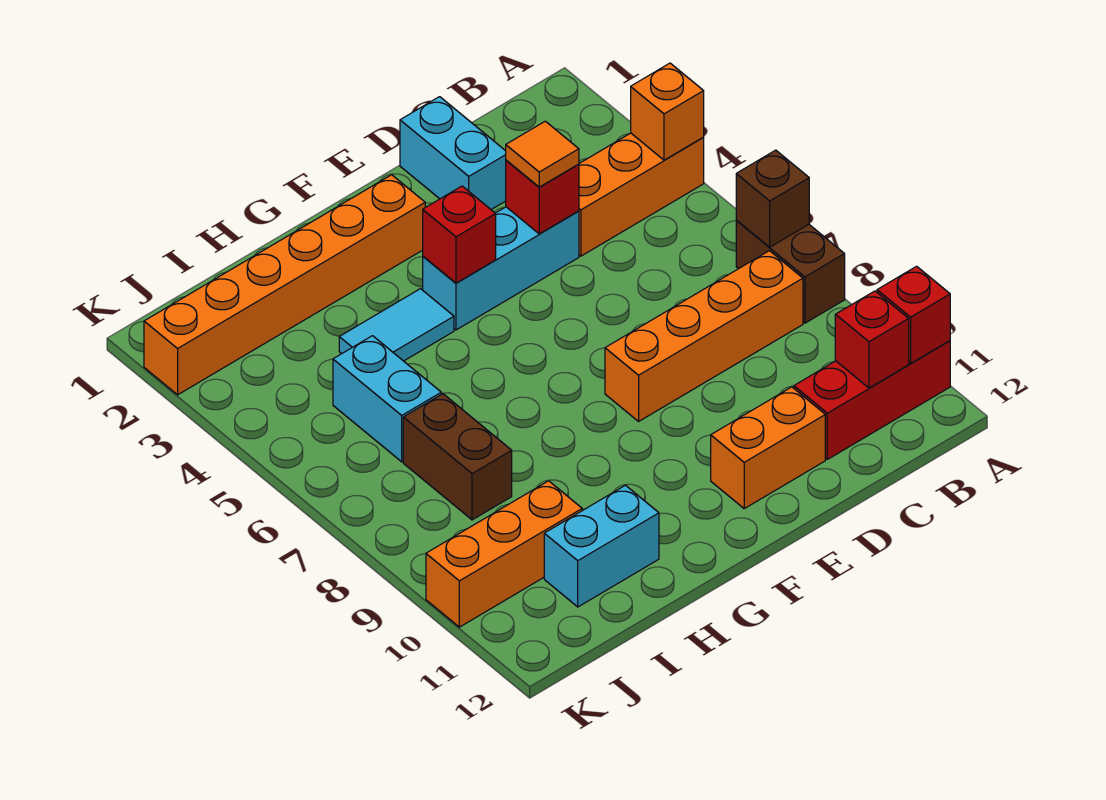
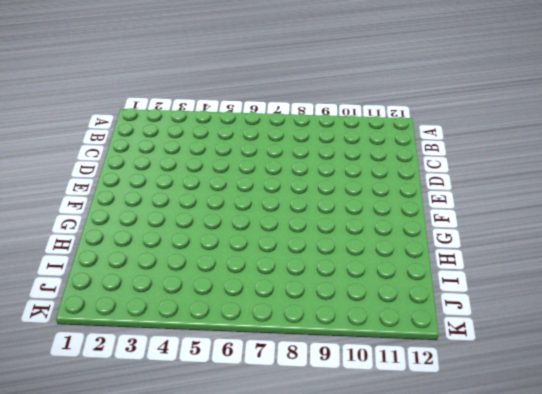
none -> orange brick A4:C4 level 1
none -> brown brick A7:A8 level 1
none -> red brick A11:C11 level 1

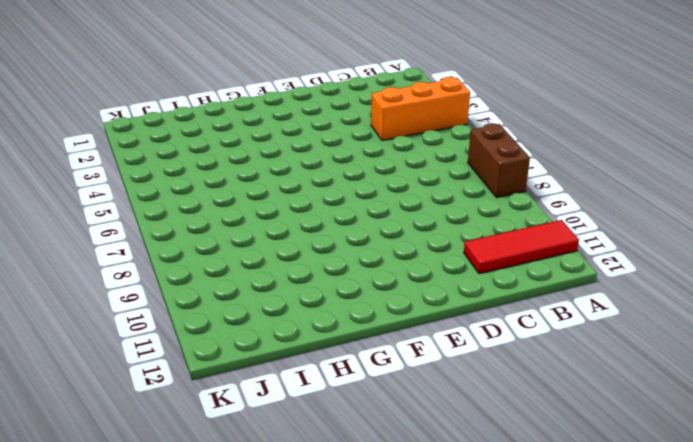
red tile A11:C11 level 1 -> red brick A11:C11 level 1
none -> orange brick B8:E8 level 1
none -> cyan brick D1:D2 level 1
none -> cyan brick D4:F4 level 1

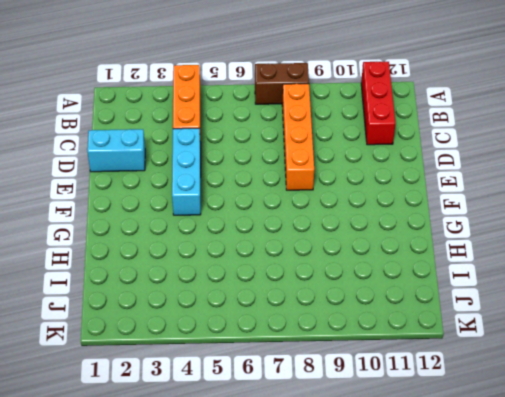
none -> orange brick D11:E11 level 1
none -> orange brick F2:K2 level 1
none -> cyan tile G4:H4 level 1

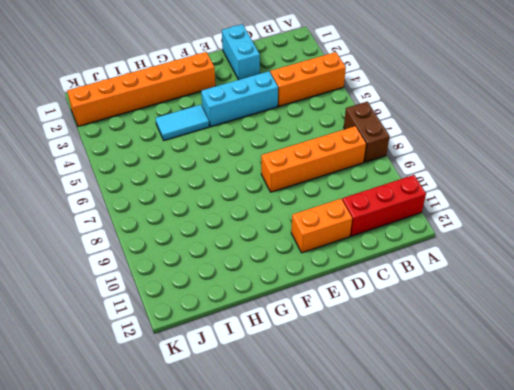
none -> cyan brick H11:I11 level 1
none -> cyan brick I5:I6 level 1
none -> brown brick I7:I8 level 1

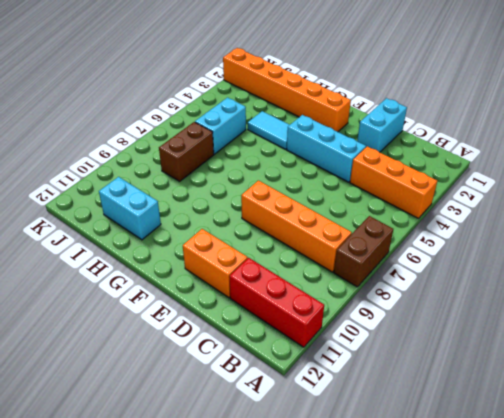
none -> orange brick I10:K10 level 1
none -> orange brick A4 level 2
none -> brown brick A7 level 2

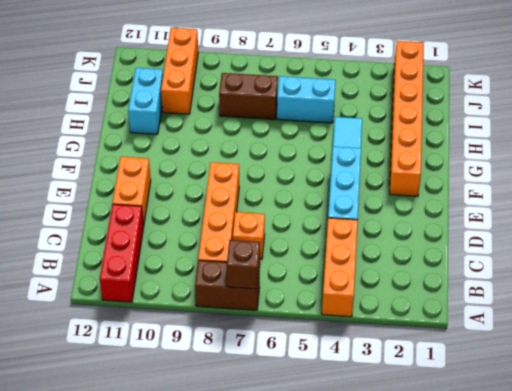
orange brick C7 level 1 -> orange brick A4 level 2
none -> cyan brick D1:D2 level 1
none -> red brick A11 level 2
none -> red brick B11 level 2

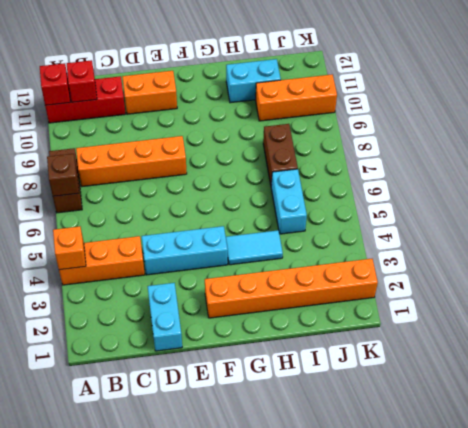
none -> red brick D4 level 2
none -> red brick F4 level 2
none -> orange tile D4 level 3

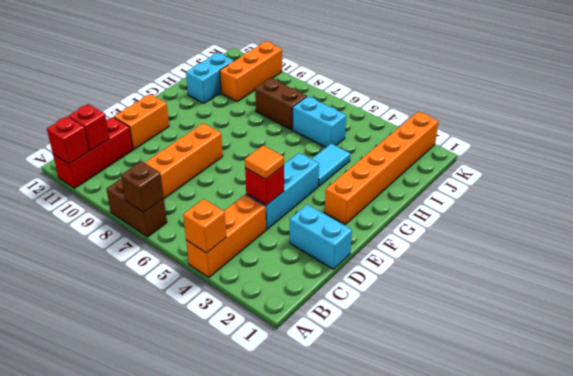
none -> red brick F4 level 2

